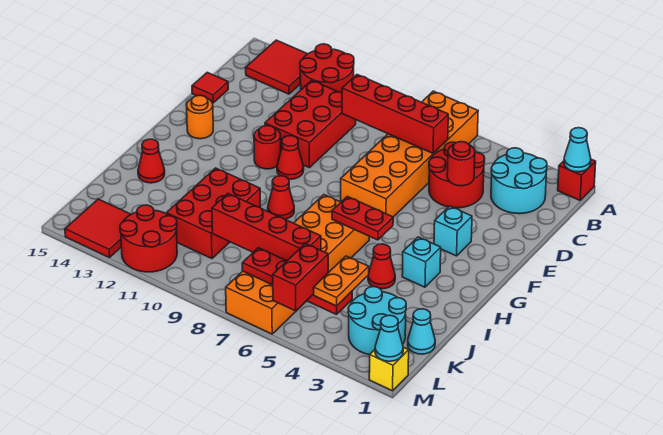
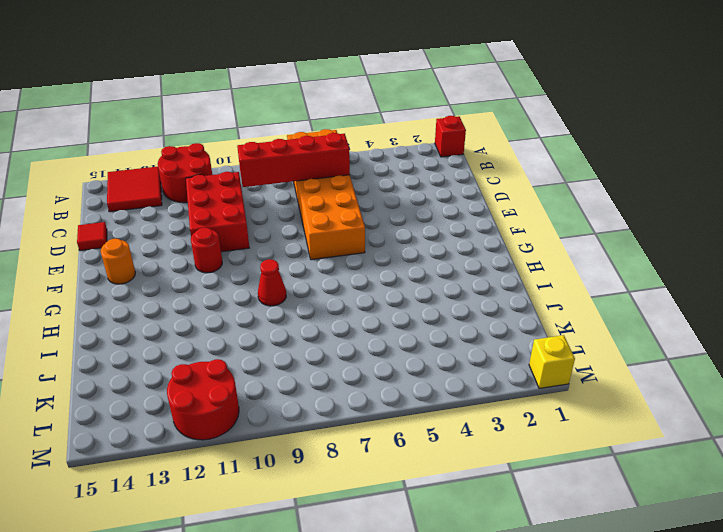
none -> cyan round brick B2:C3 level 1
none -> red round brick C4:D5 level 1
none -> cyan brick F3 level 1
none -> red cone F10 level 1

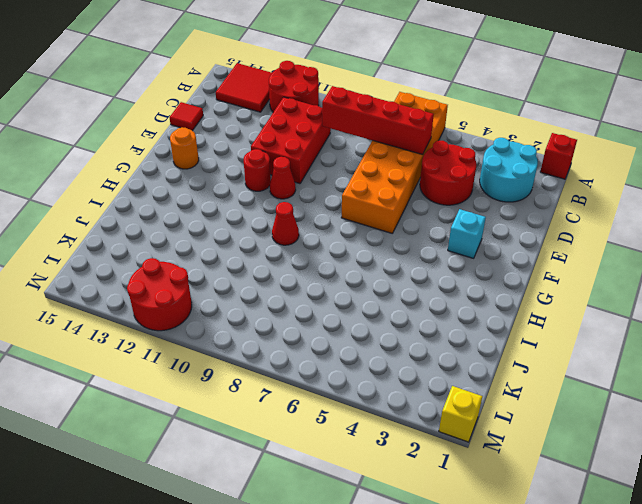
none -> cyan brick H3 level 1
none -> orange brick H6:M7 level 1
none -> red cone I4 level 1
none -> red brick I10:K11 level 1

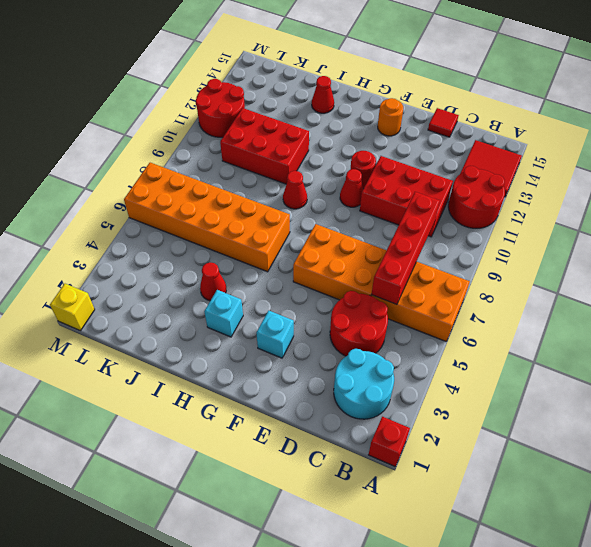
none -> cyan cone K1 level 1
none -> cyan round brick K2:L3 level 1
none -> red tile L13:M14 level 1
none -> cyan cone A1 level 2

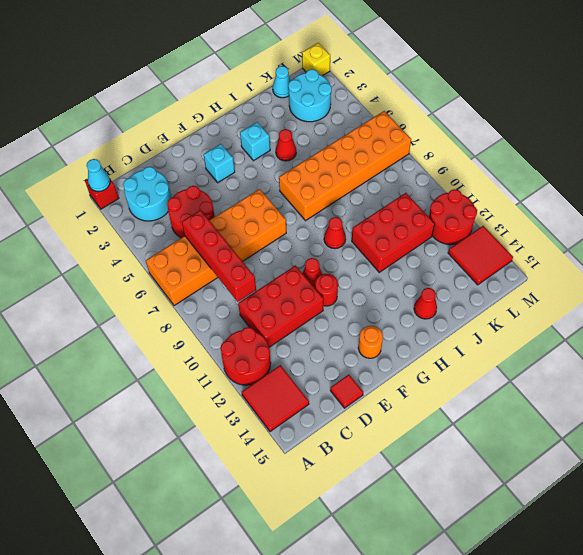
none -> red round brick D4 level 2
none -> red plate H5:H6 level 2
none -> red brick K6:K9 level 2
none -> red plate L4:L7 level 2

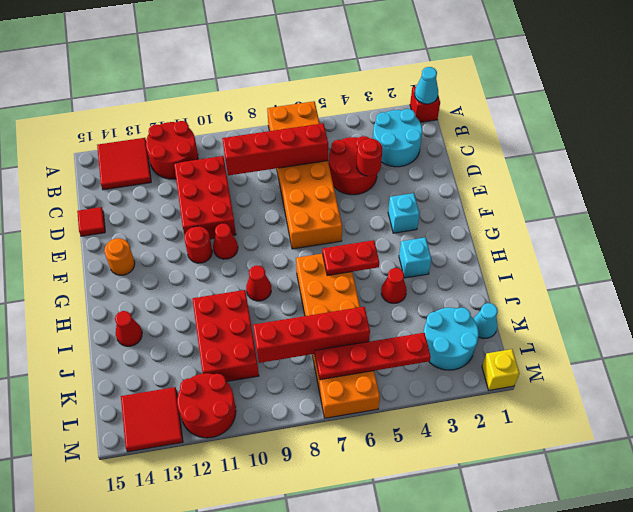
none -> cyan cone M1 level 2
none -> orange plate K4:L4 level 3
none -> red brick L5:M5 level 3

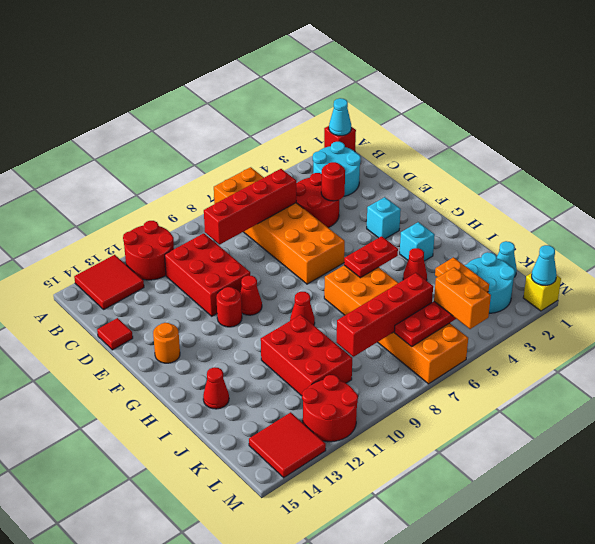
orange brick L5:M5 level 3 -> red brick L5:M5 level 3

